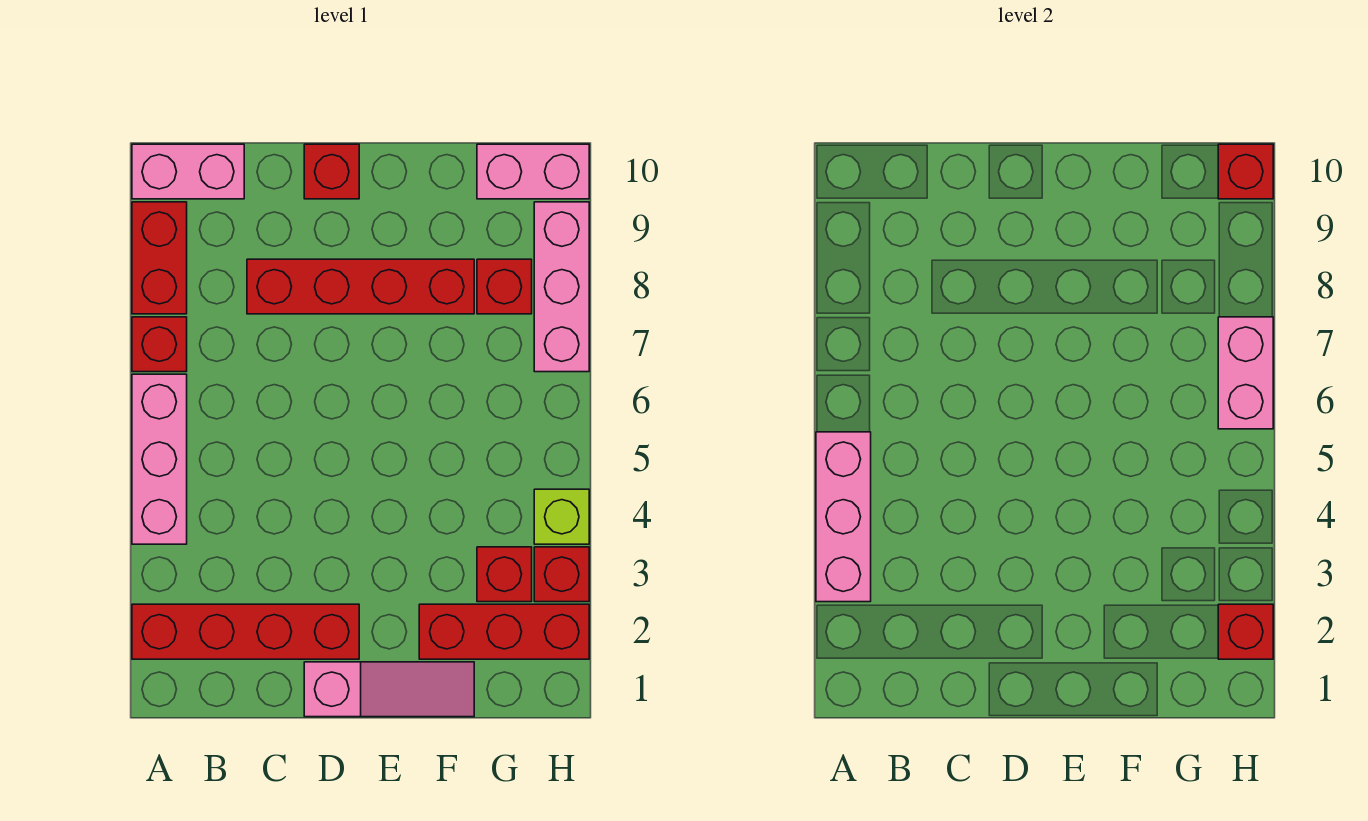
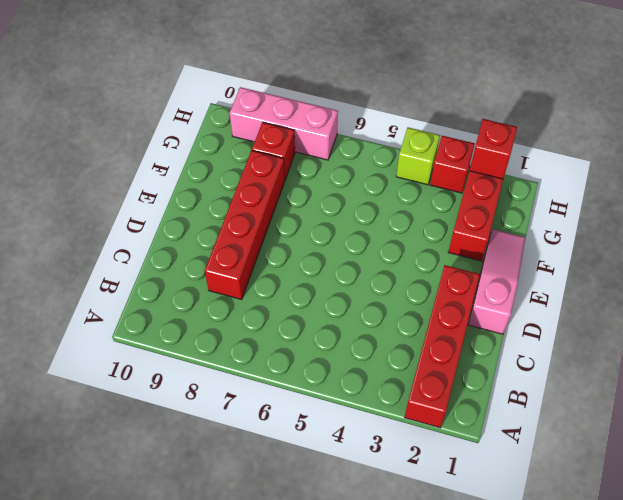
none -> pink brick A4:A6 level 1
none -> red brick A7 level 1
none -> red brick A8:A9 level 1

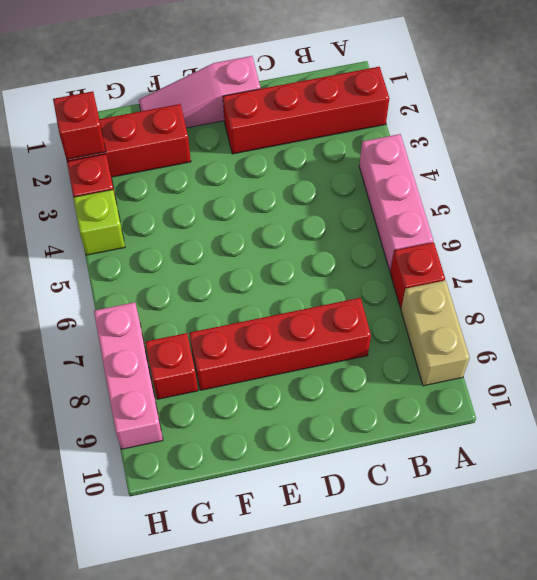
tan brick A8:A9 level 1 -> red brick A8:A9 level 1
none -> pink brick A10:B10 level 1
none -> red brick D10 level 1
none -> red brick G3 level 1

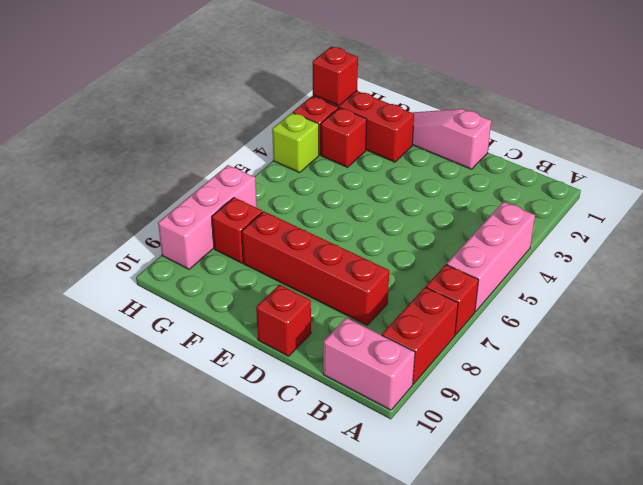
none -> red brick A2:D2 level 1
none -> pink brick G10:H10 level 1
none -> pink brick A3:A5 level 2

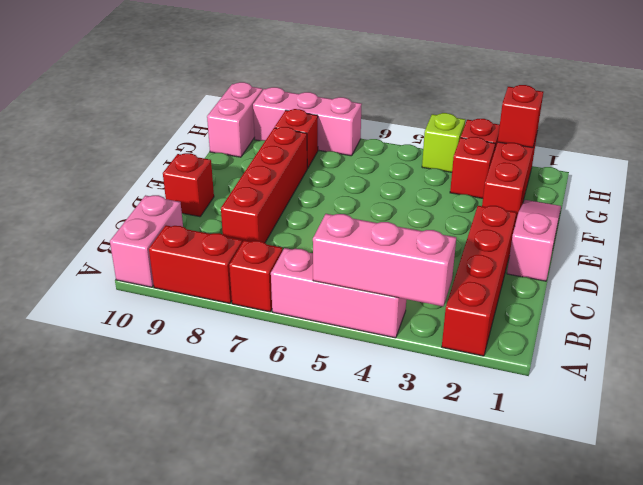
none -> pink brick H6:H7 level 2
none -> red brick H10 level 2

